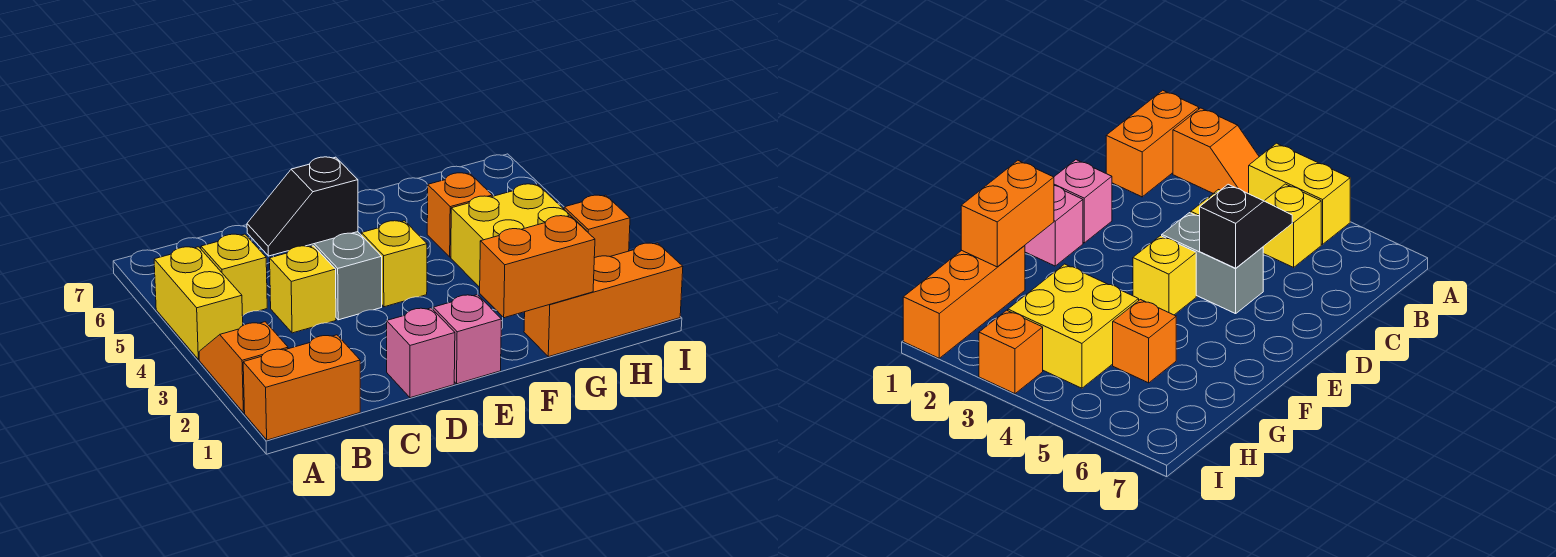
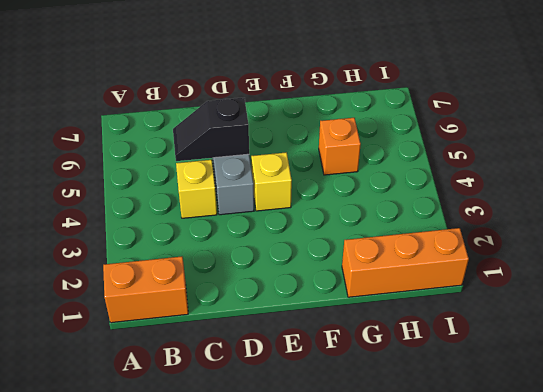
none -> orange slope A2:A3 level 1 top 2
none -> yellow brick A4:A5 level 1
none -> yellow brick B5 level 1

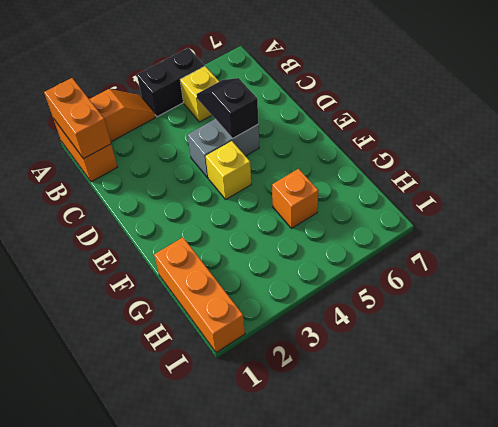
orange brick A1:B1 level 2 -> orange brick F1:G1 level 2
black brick A4:A5 level 1 -> yellow brick A4:A5 level 1
none -> yellow brick C4 level 1
none -> pink brick D1 level 1
none -> pink brick E1 level 1

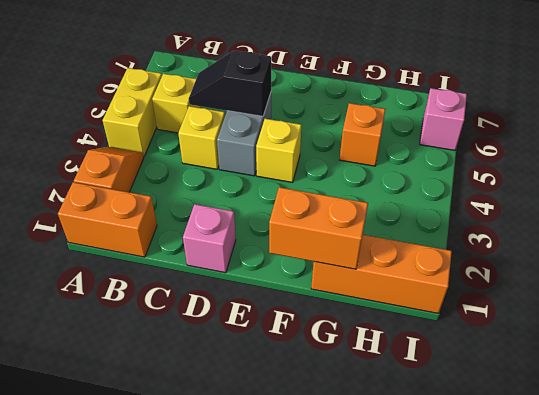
pink brick I6 level 1 -> pink brick E1 level 1
none -> yellow brick G3:H4 level 1
none -> orange brick I3 level 1

